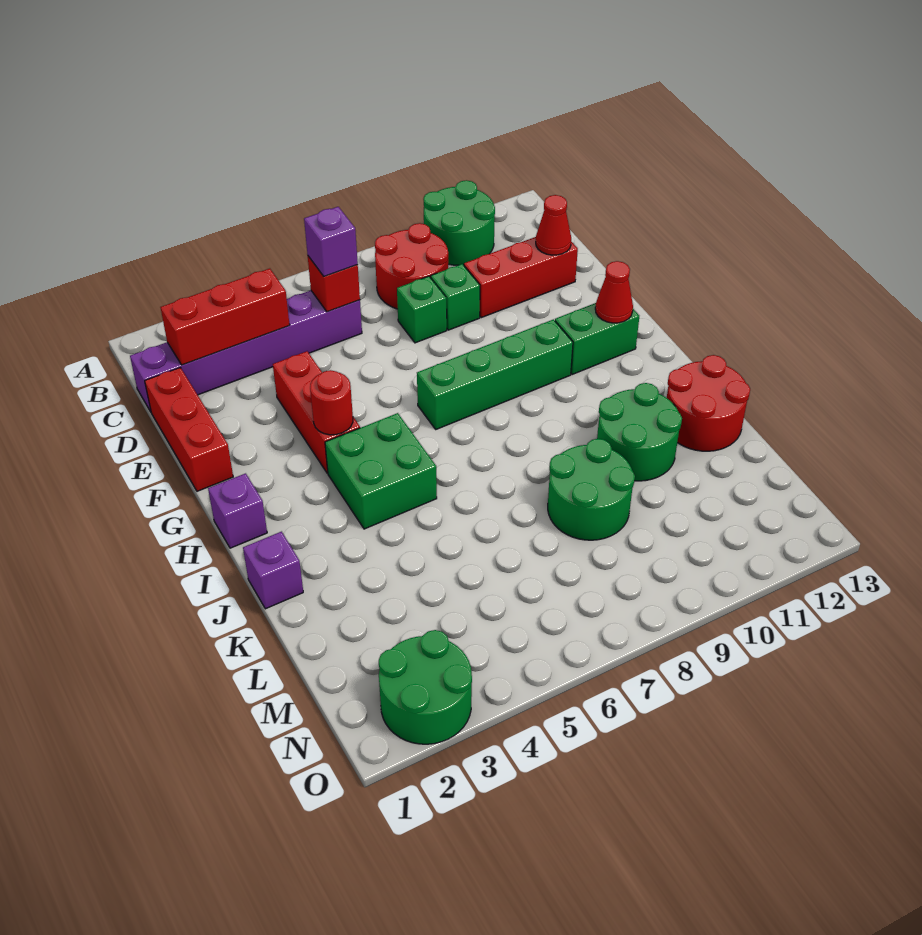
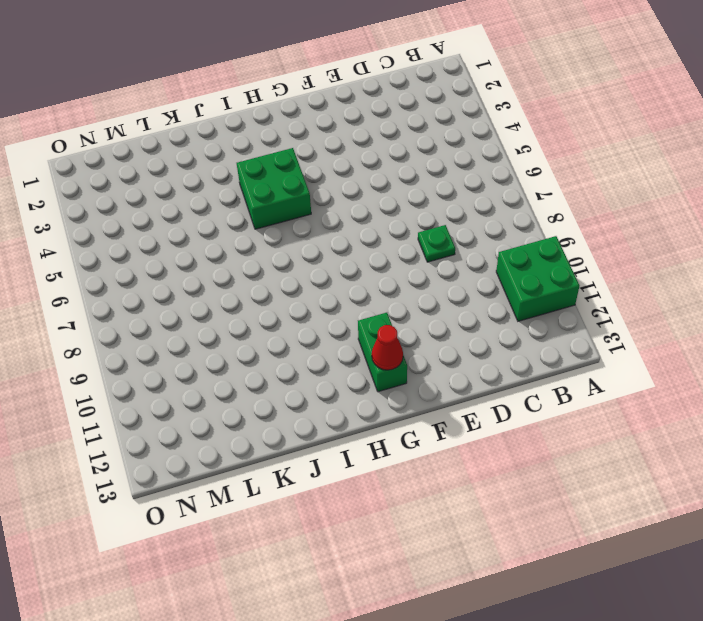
green brick A10:B11 level 1 -> green round brick A10:B11 level 1
green plate D8 level 1 -> green brick D8 level 1
none -> red round brick B8:C9 level 1
none -> purple brick C1:C6 level 1
none -> red brick D1:F1 level 1

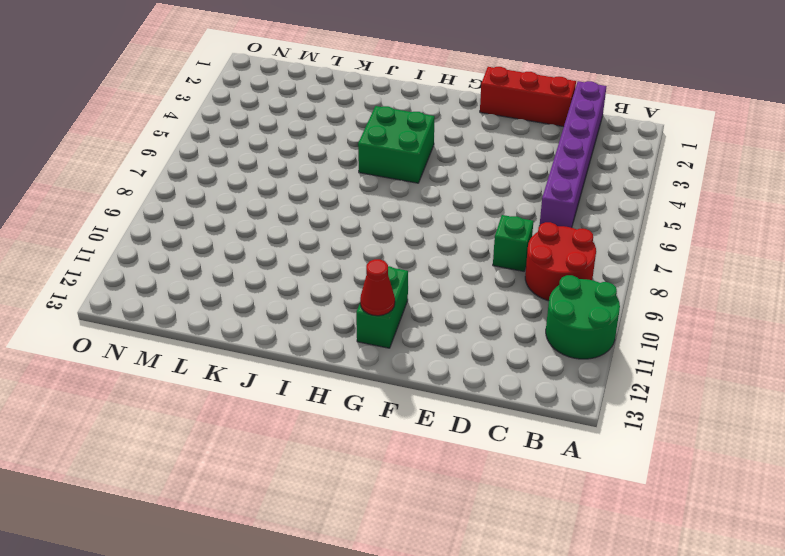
none -> green brick D9 level 1
none -> red brick D10:D12 level 1
none -> red brick E4:G4 level 1

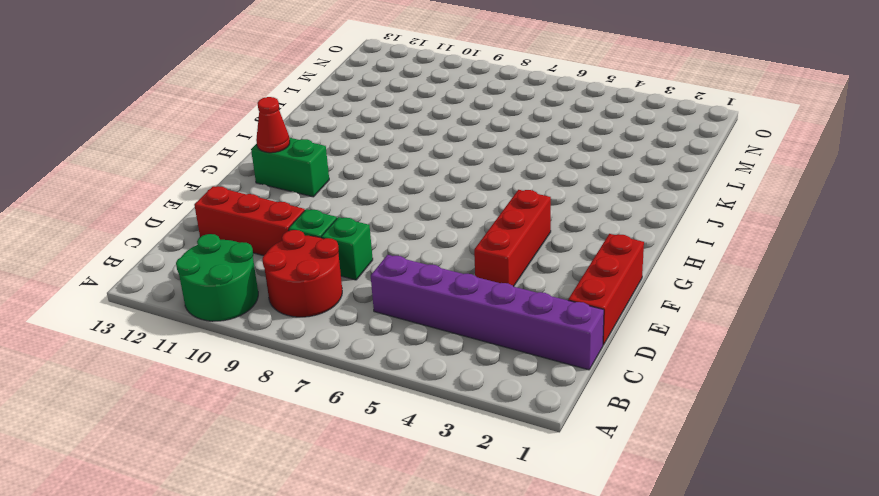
none -> green brick G7:G10 level 1
none -> purple brick H1 level 1
none -> green brick H4:I5 level 1

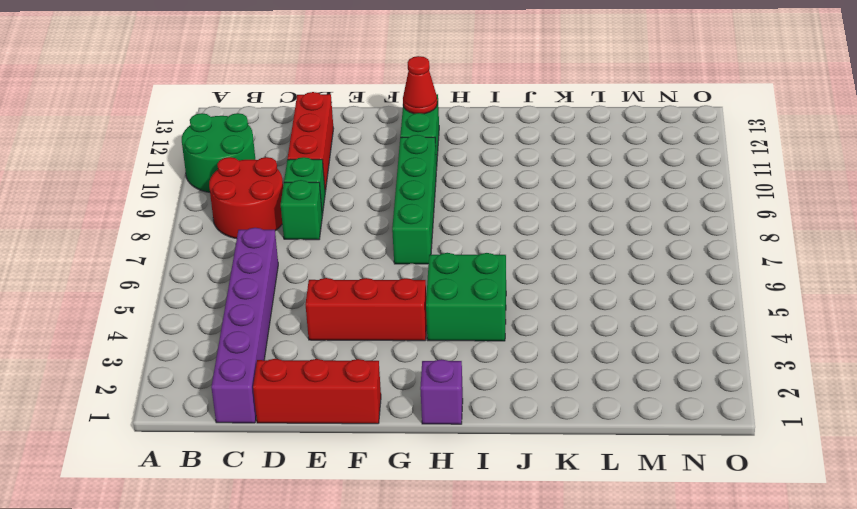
none -> purple brick J1 level 1
none -> green round brick J10:K11 level 1
none -> red round brick J12:K13 level 1

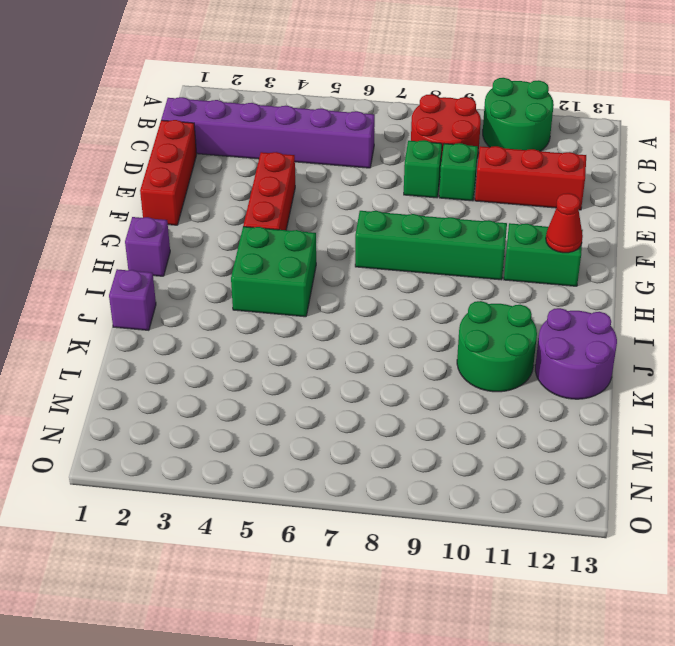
purple round brick J12:K13 level 1 -> red round brick J12:K13 level 1
none -> green round brick K8:L9 level 1
none -> green round brick N2:O3 level 1
none -> red brick C2:C4 level 2

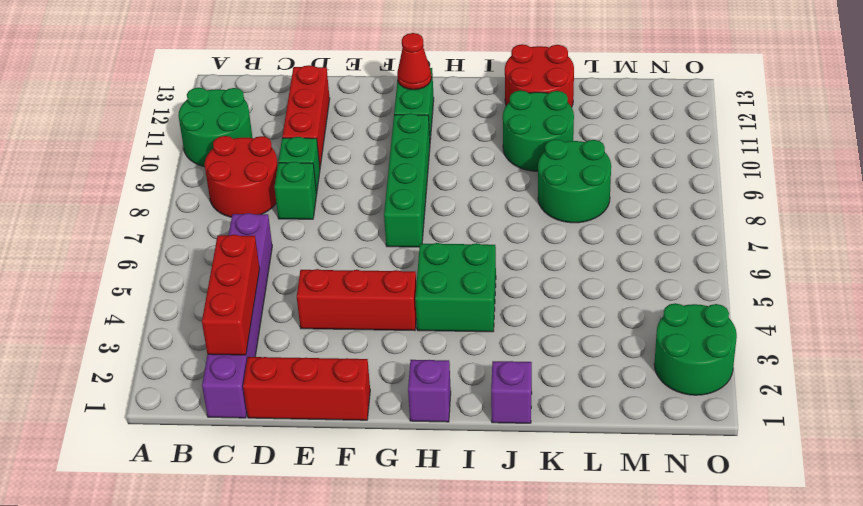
none -> red brick C6 level 2
none -> red cone D12 level 2
none -> red round brick G4 level 2

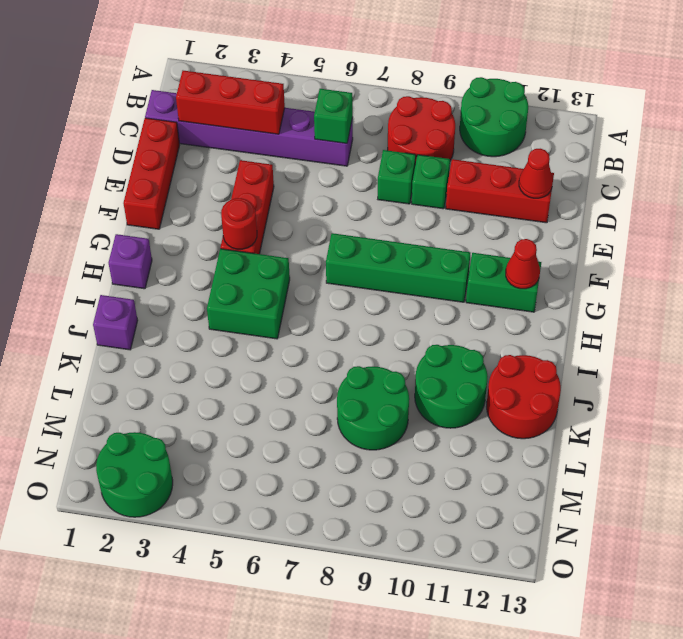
green brick C6 level 2 -> red brick C6 level 2
none -> purple brick C6 level 3

